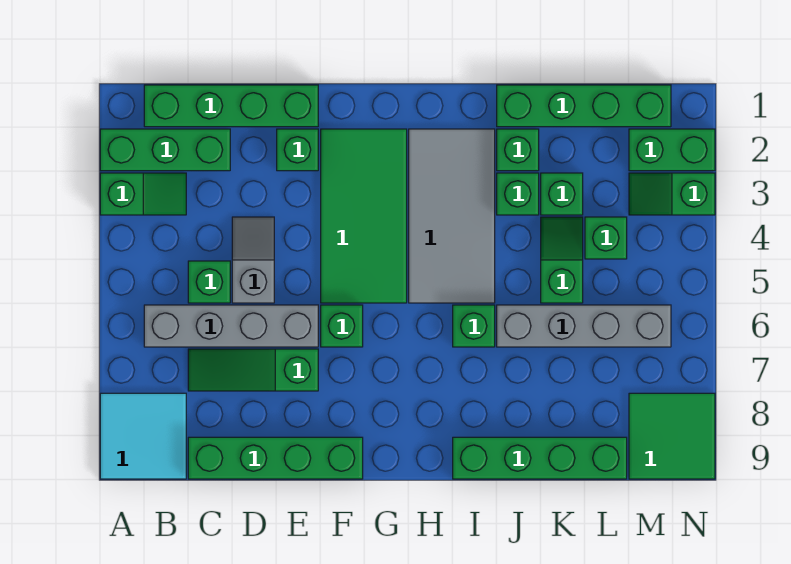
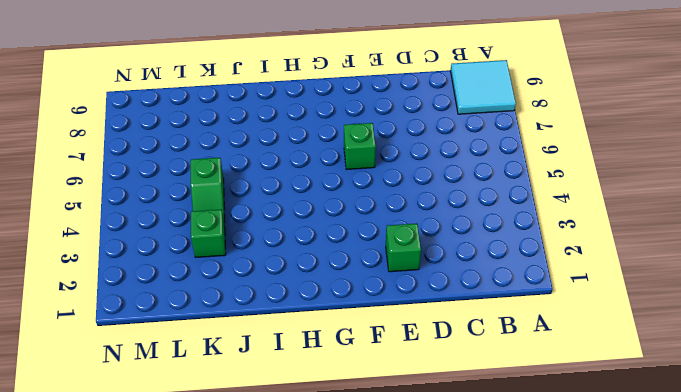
none -> green brick A2:C2 level 1
none -> green slope A3:B3 level 1 top A
none -> green brick B1:E1 level 1

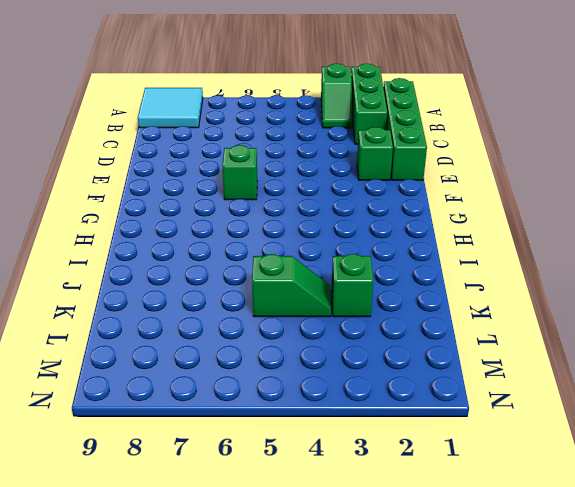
none -> grey brick B6:E6 level 1
none -> green brick C5 level 1
none -> green slope C7:E7 level 1 top E

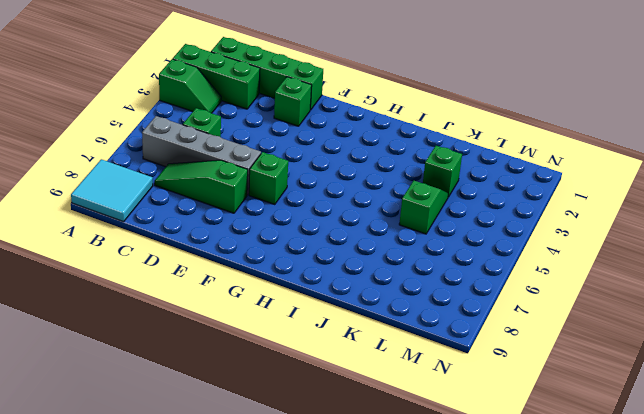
none -> green brick C9:F9 level 1
none -> grey slope D4:D5 level 1 top 5
none -> green tile F2:G5 level 1

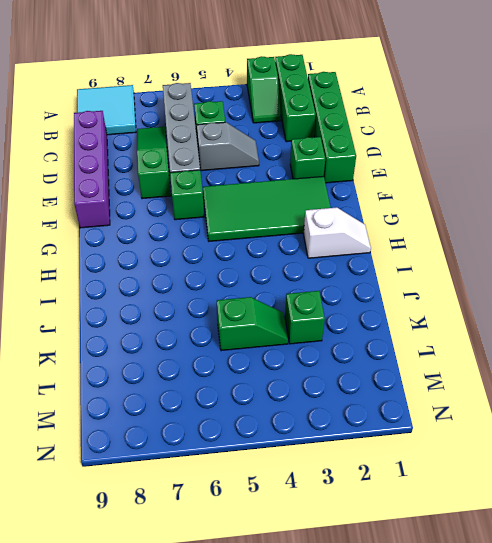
purple brick C9:F9 level 1 -> green brick C9:F9 level 1
white slope H1:H2 level 1 top 2 -> grey tile H2:I5 level 1
none -> green brick I6 level 1
none -> green brick I9:L9 level 1
none -> green brick J1:M1 level 1

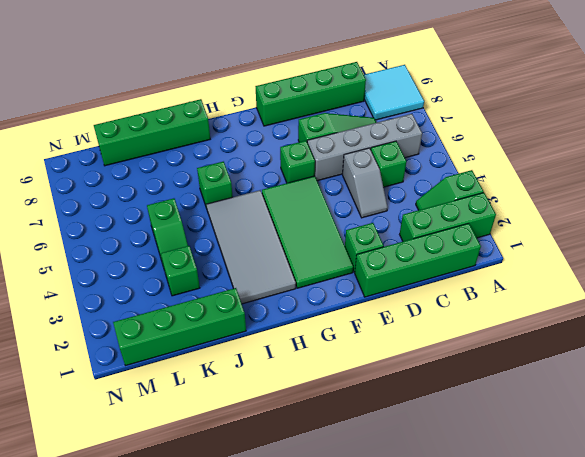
none -> green brick J2 level 1
none -> green brick J3 level 1
none -> grey brick J6:M6 level 1

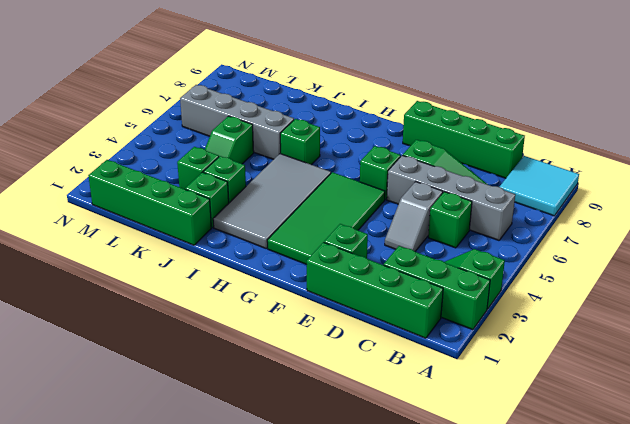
none -> green brick I9:L9 level 1
none -> green brick L4 level 1
none -> green brick M2:N2 level 1

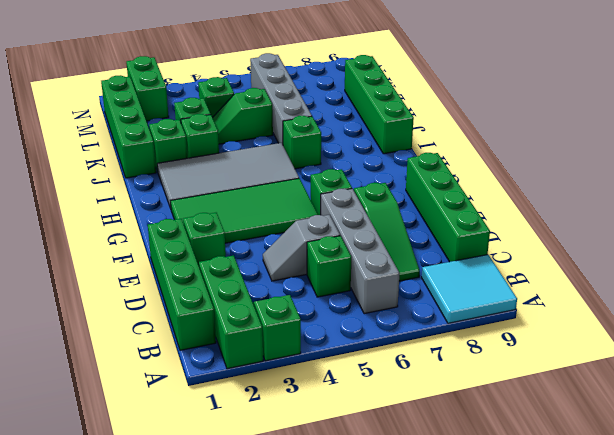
none -> green slope M3:N3 level 1 top N
none -> green tile M8:N9 level 1

